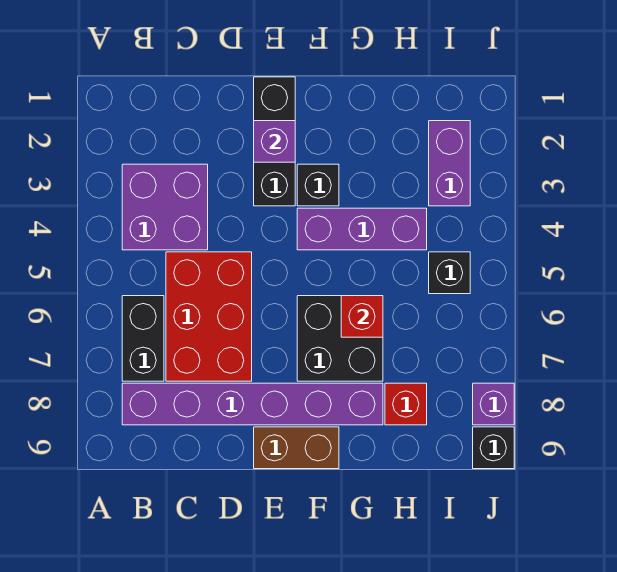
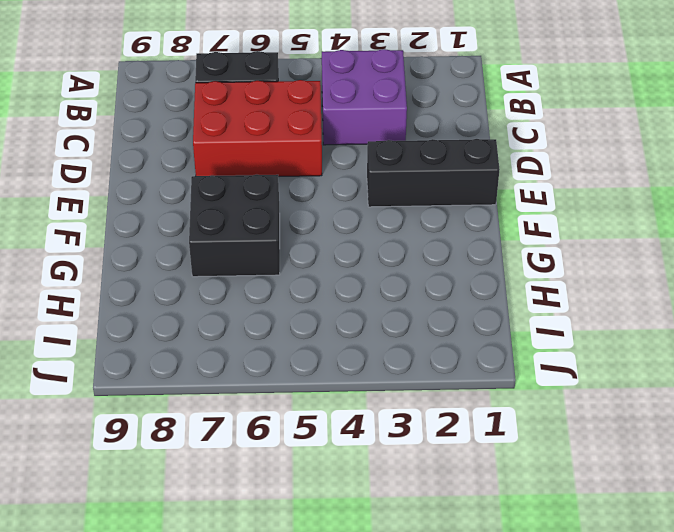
none -> purple brick B8:G8 level 1
none -> brown brick E9:F9 level 1
none -> black brick F3 level 1

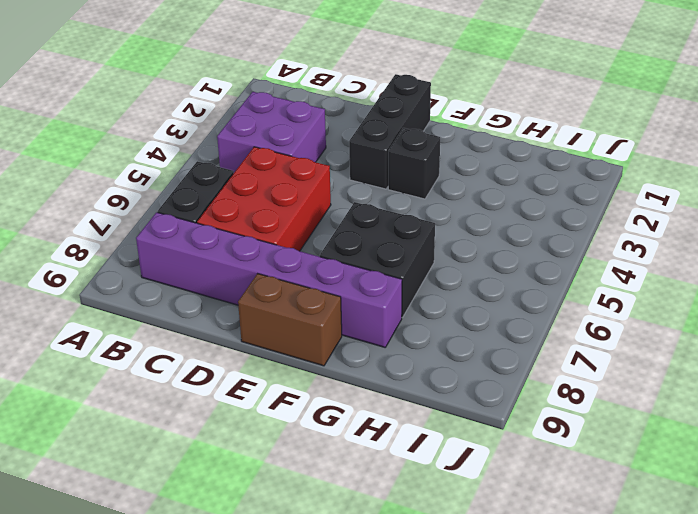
none -> purple brick F4:H4 level 1
none -> red brick H8 level 1
none -> purple brick I2:I3 level 1

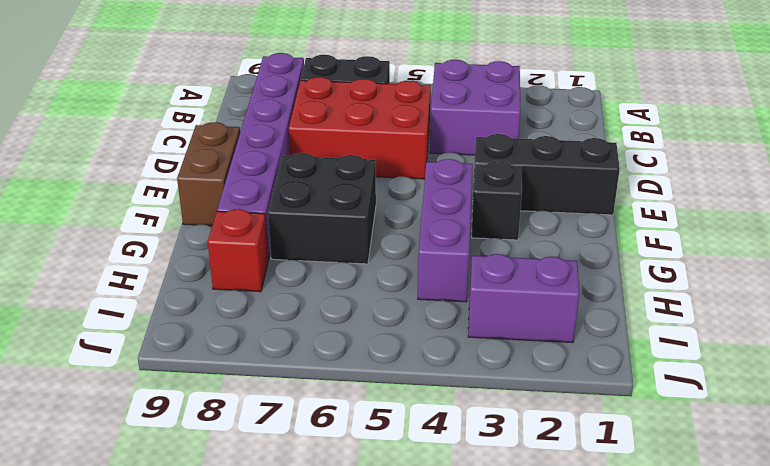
none -> black brick I5 level 1
none -> purple brick J8 level 1
none -> black brick J9 level 1

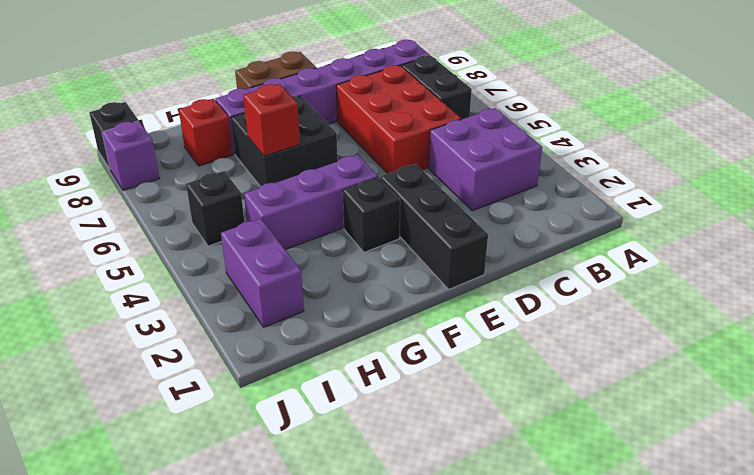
none -> purple brick E2 level 2

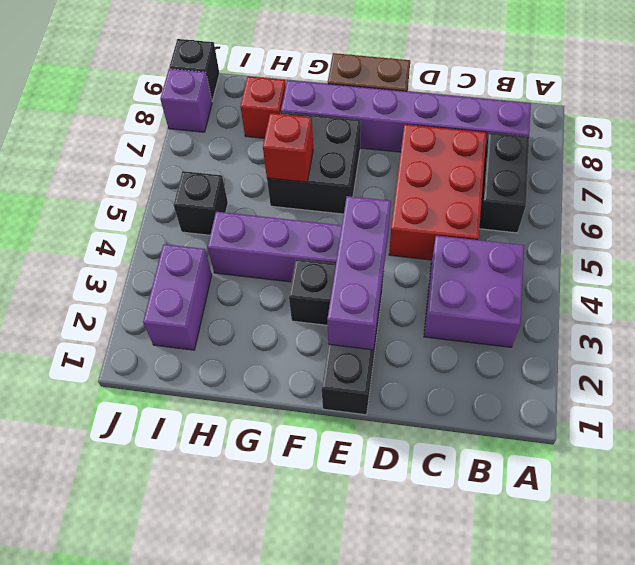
purple brick E2:E4 level 2 -> purple brick E2 level 2

